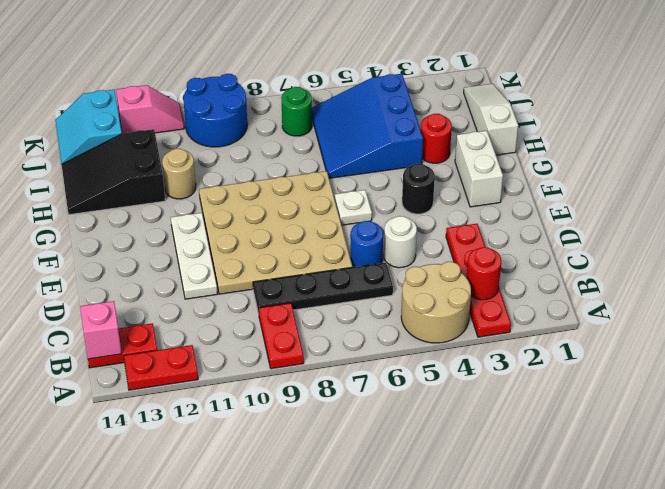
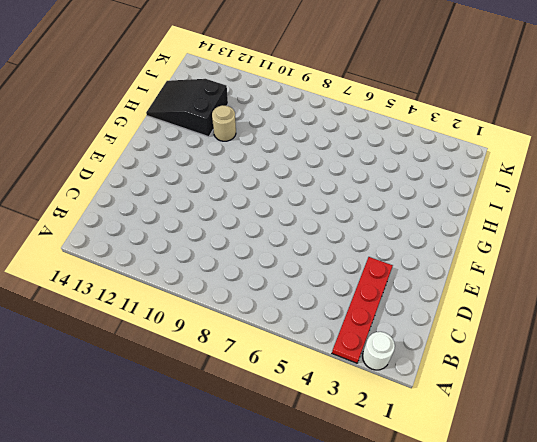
white round brick A2 level 1 -> white round brick D5 level 1
none -> tan round brick A4:B5 level 1
none -> red plate A9:B9 level 1
none -> red plate A12:A13 level 1

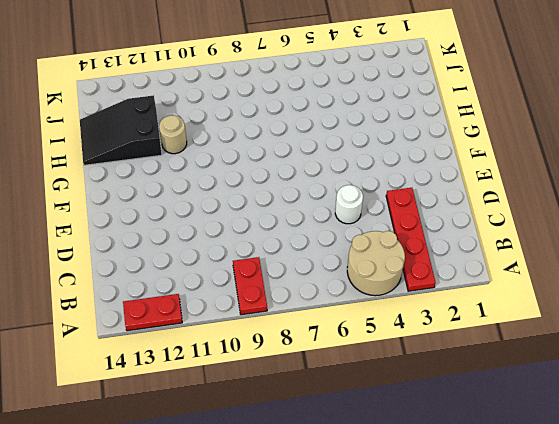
none -> red plate B13:B14 level 1
none -> black plate C6:C9 level 1
none -> blue round brick D6 level 1

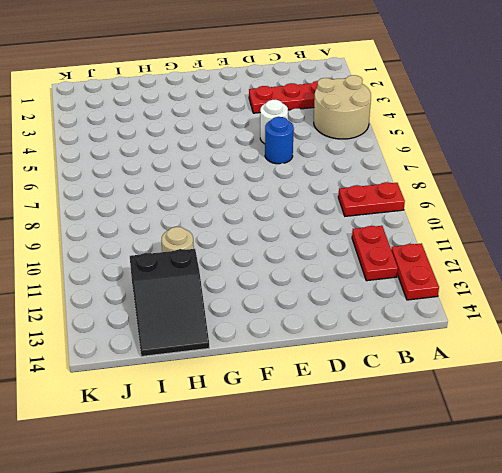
red plate B11:B12 level 1 -> red plate B13:B14 level 1
none -> black plate C6:C9 level 1
none -> tan plate D7:G10 level 1
none -> white plate D11:F11 level 1

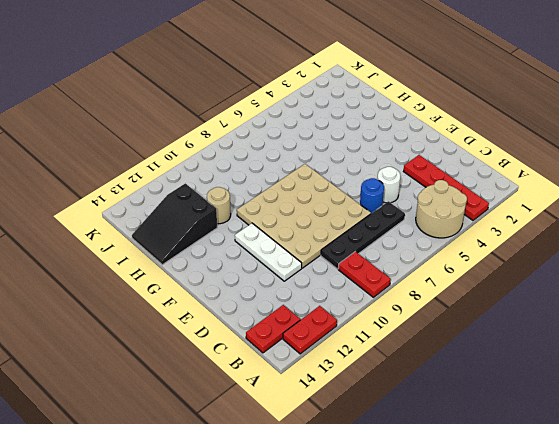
none -> white brick F2:G2 level 1
none -> black round brick F4 level 1
none -> white plate F6 level 1

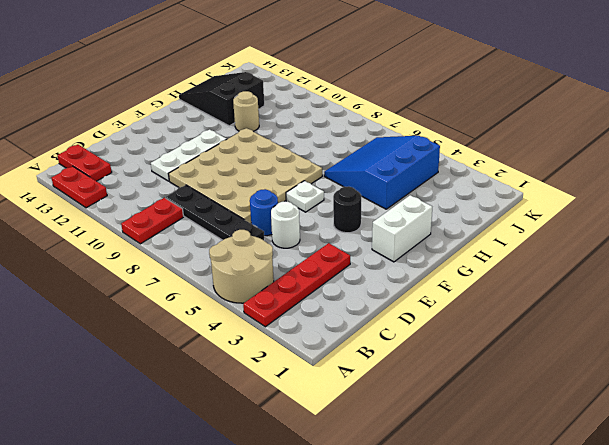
none -> white slope H1:J1 level 1 top H
none -> red round brick H3 level 1
none -> green round brick J7 level 1

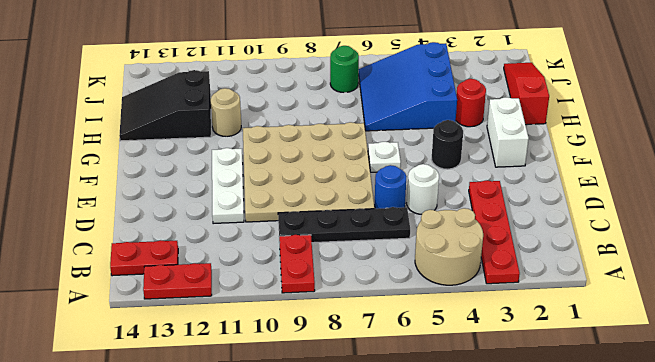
red slope H1:J1 level 1 top H -> white slope H1:J1 level 1 top H
none -> blue round brick J9:K10 level 1
none -> cyan slope J13:K14 level 1 top 13
none -> pink slope K11:K12 level 1 top 12

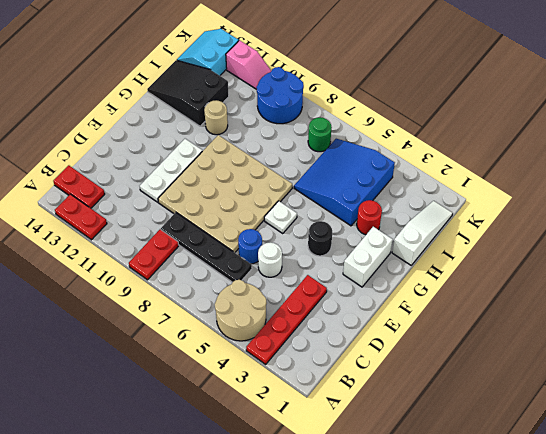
none -> red round brick B3 level 2
none -> pink brick B14 level 2

